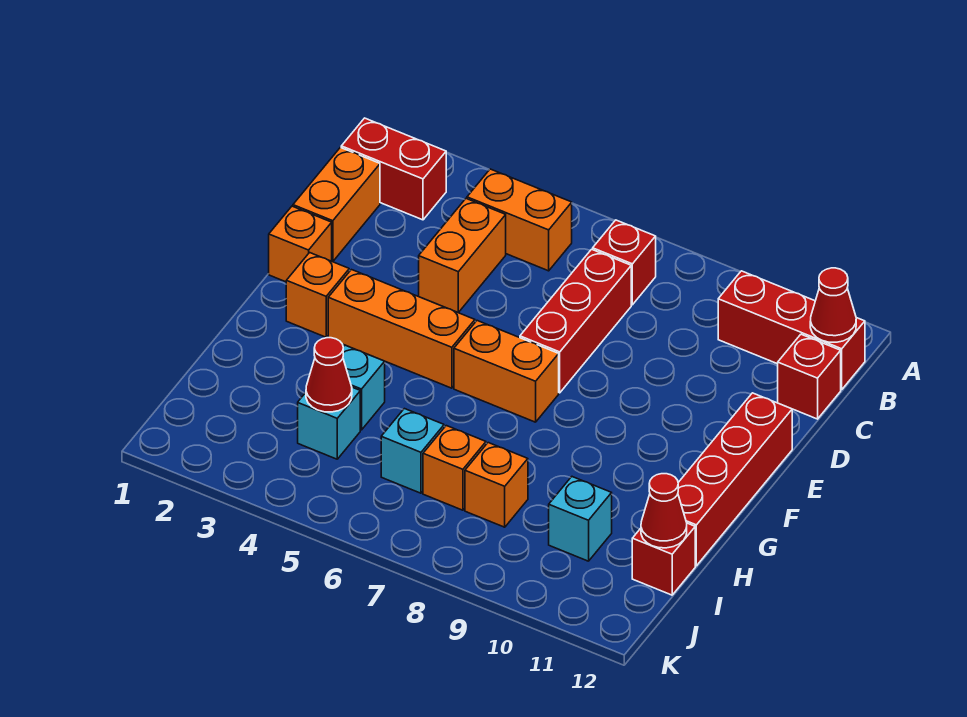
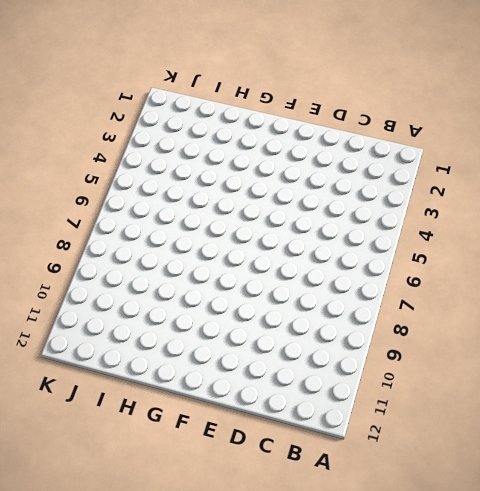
none -> red brick B1:B2 level 1
none -> orange brick B4:B5 level 1
none -> red brick B7 level 1

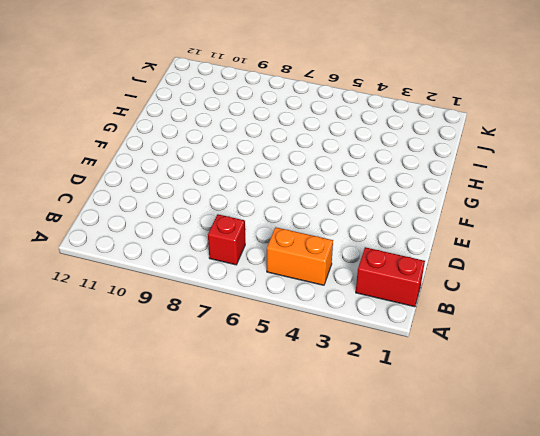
none -> red brick B10:B12 level 1
none -> orange brick C1:D1 level 1
none -> orange brick C4:D4 level 1

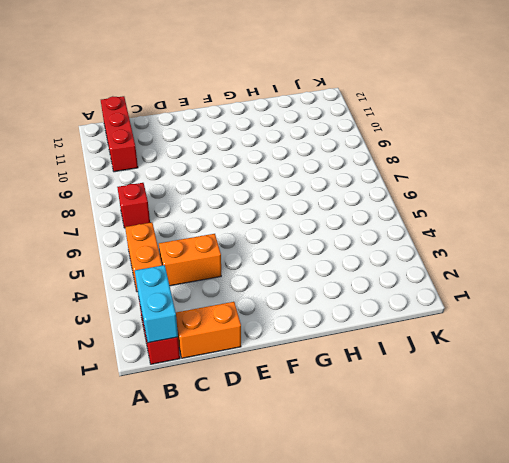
cyan brick B1:B2 level 2 -> none
none -> red brick C7:E7 level 1
none -> red brick C12 level 1
none -> orange brick E1 level 1

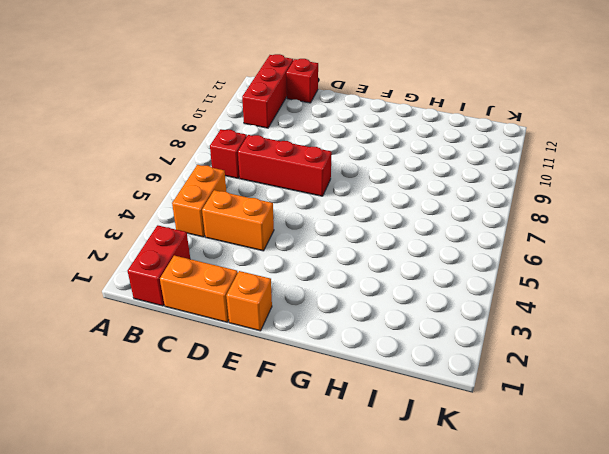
none -> red brick E12:H12 level 1
none -> orange brick F2 level 1
none -> orange brick F3:F5 level 1

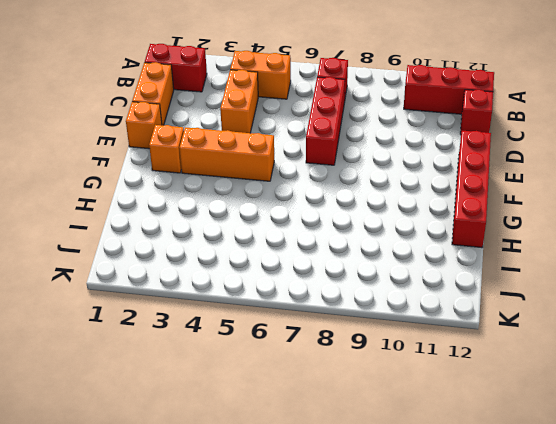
none -> orange brick F6:F7 level 1
none -> cyan brick H4 level 1
none -> cyan brick I4 level 1

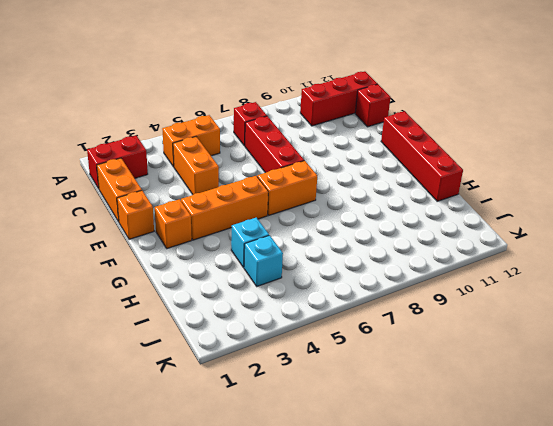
none -> cyan brick I6 level 1
none -> orange brick I7 level 1
none -> orange brick I8 level 1

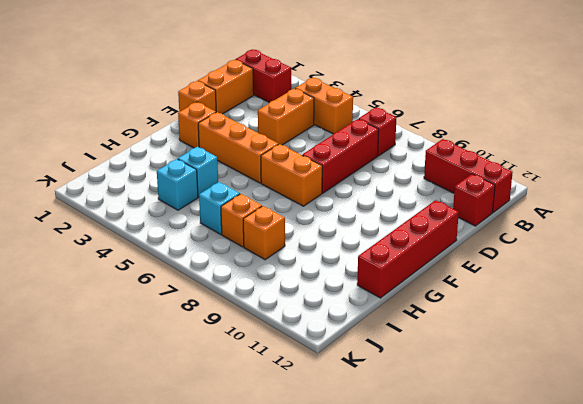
none -> cyan brick I10 level 1
none -> red brick I12 level 1
none -> red cone B12 level 2

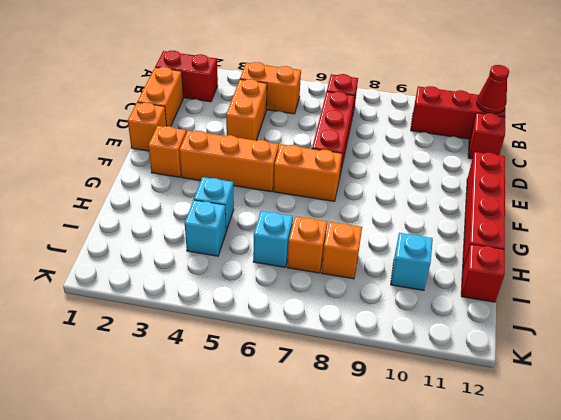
none -> red cone I4 level 2
none -> red cone I12 level 2

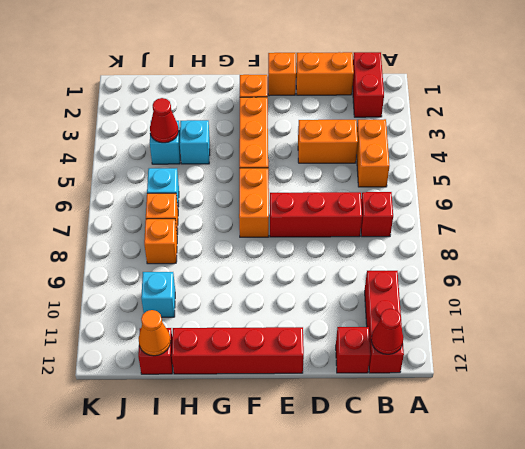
orange cone I12 level 2 -> red cone I12 level 2

